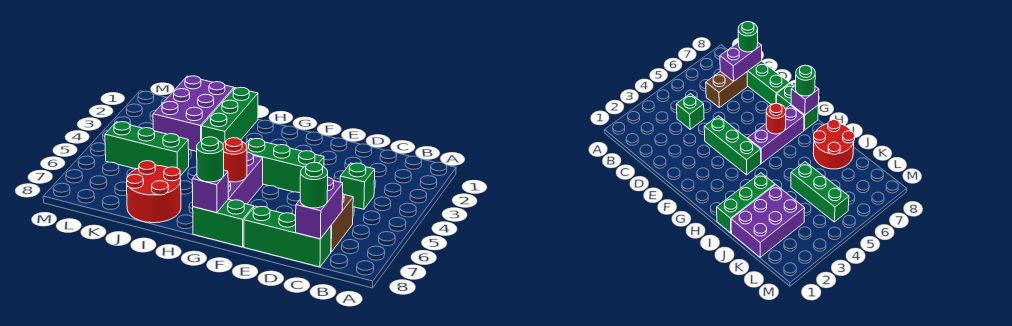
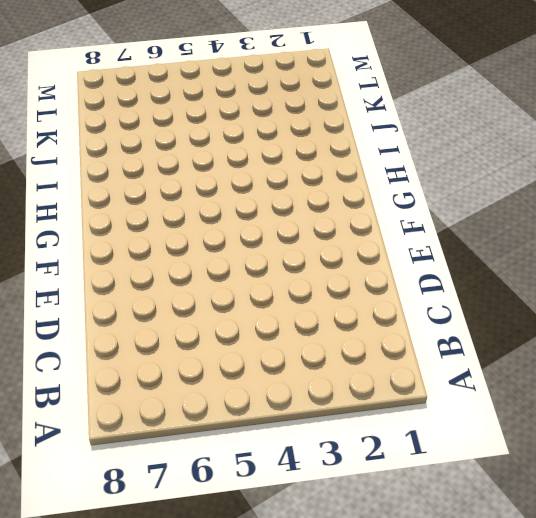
none -> green brick C4 level 1
none -> brown brick C6:C7 level 1
none -> green brick C8:E8 level 1

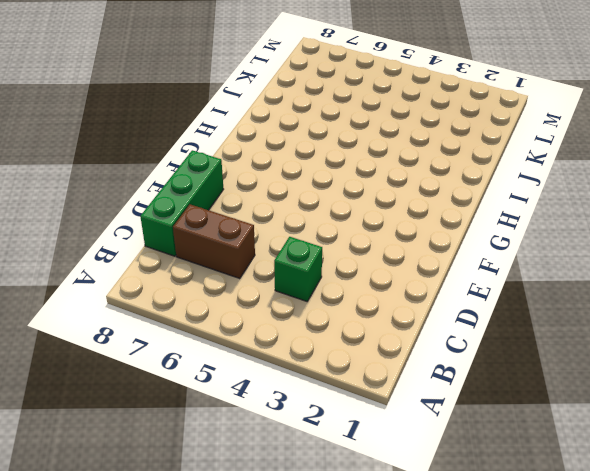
none -> green brick E4:G4 level 1
none -> green brick F8:G8 level 1
none -> purple brick G5:G7 level 1

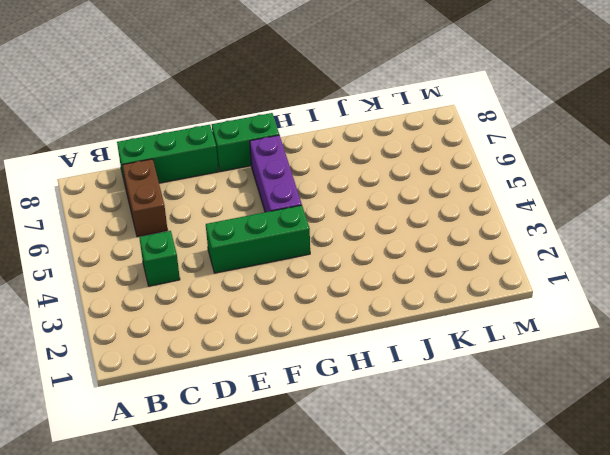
none -> green brick I1:I3 level 1
none -> red round brick I7:J8 level 1
none -> purple brick J1:K3 level 1

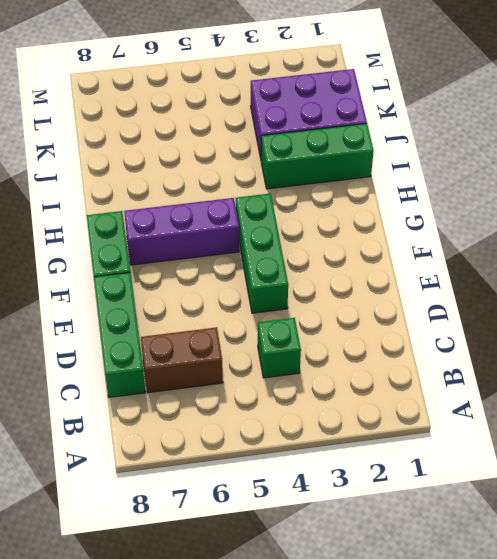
none -> red round brick I7:J8 level 1
none -> green brick J5:L5 level 1
none -> purple brick C7:C8 level 2

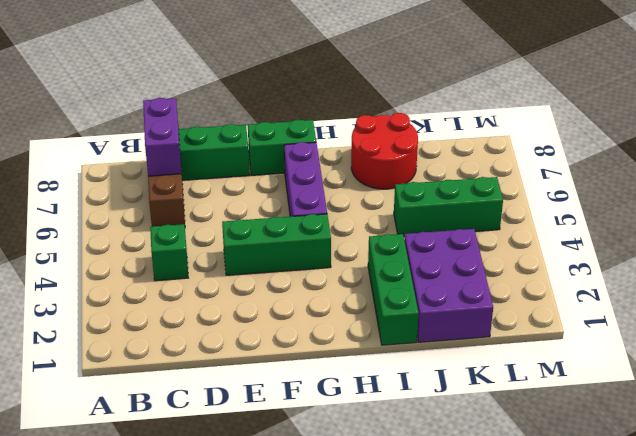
none -> red round brick G6 level 2
none -> purple brick G8 level 2
none -> green round brick C8 level 3

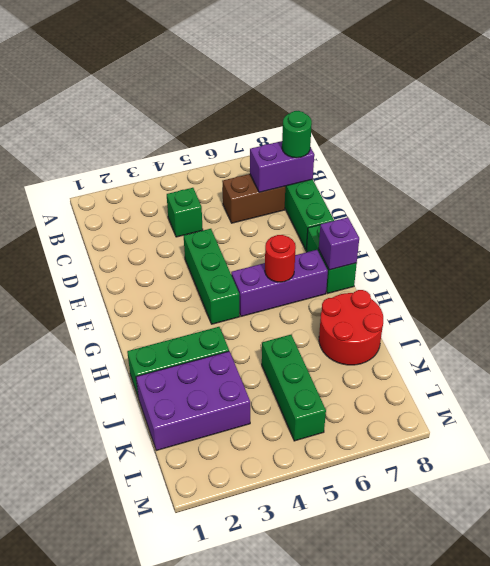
none -> green round brick G8 level 3

